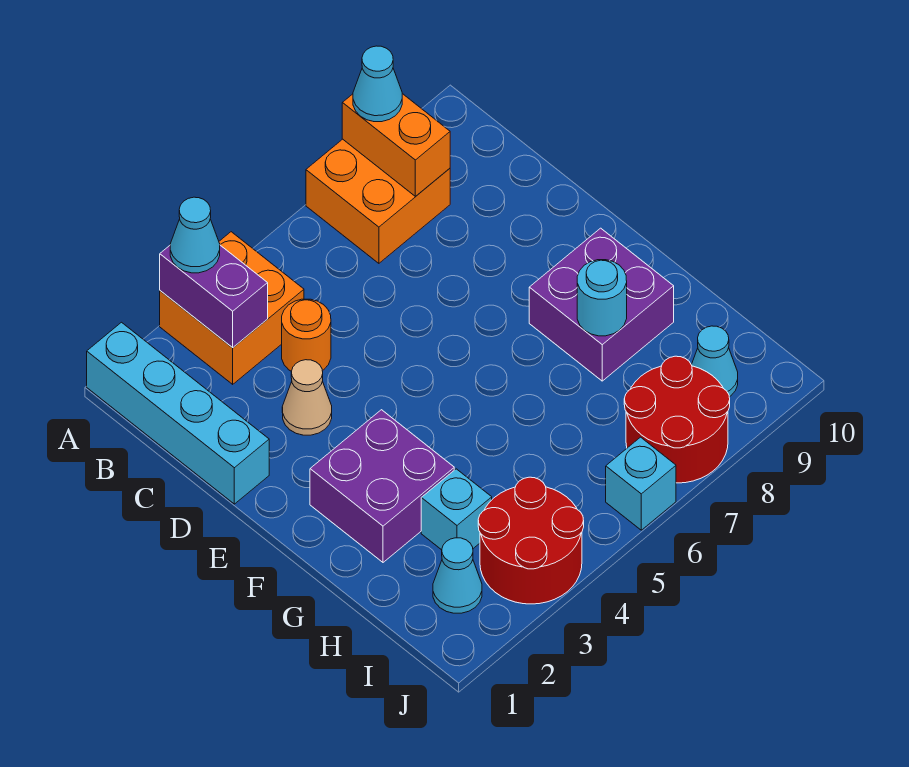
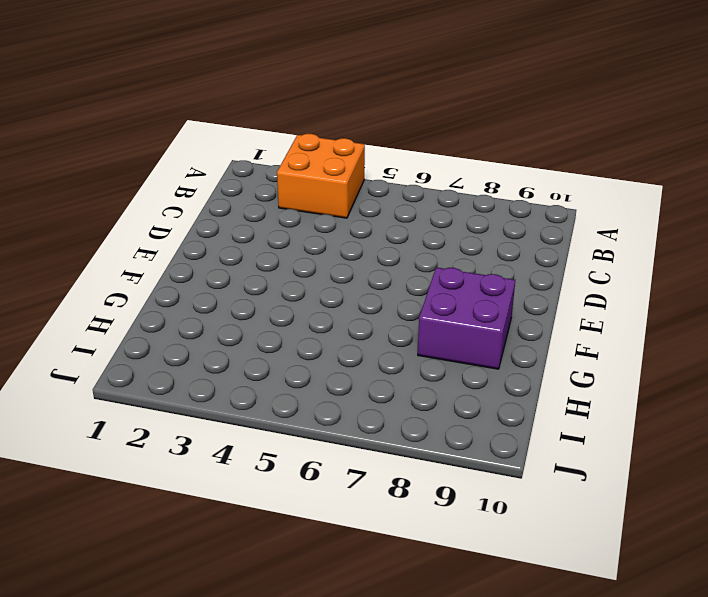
none -> cyan brick A1:D1 level 1
none -> orange brick A7:B8 level 1
none -> orange round brick C4 level 1

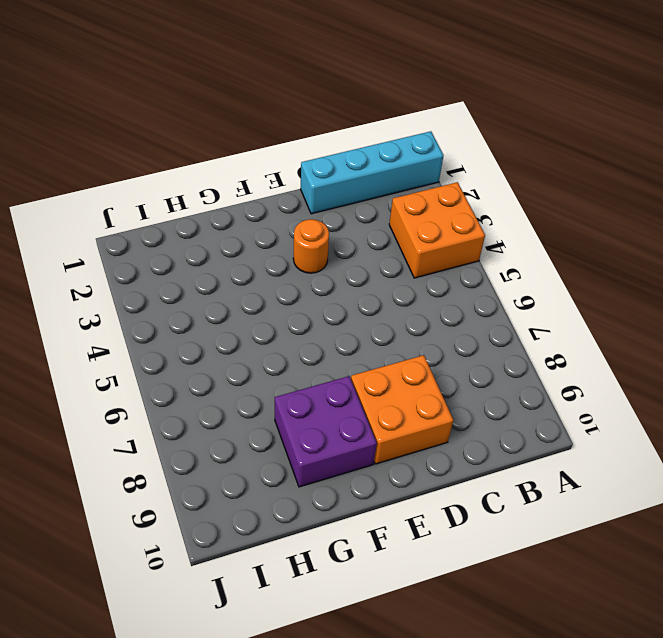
orange brick D8:E9 level 1 -> orange brick A7:B8 level 1
orange round brick E3 level 1 -> orange round brick C4 level 1
none -> tan cone D3 level 1
none -> purple brick F2:G3 level 1
none -> cyan brick H3 level 1

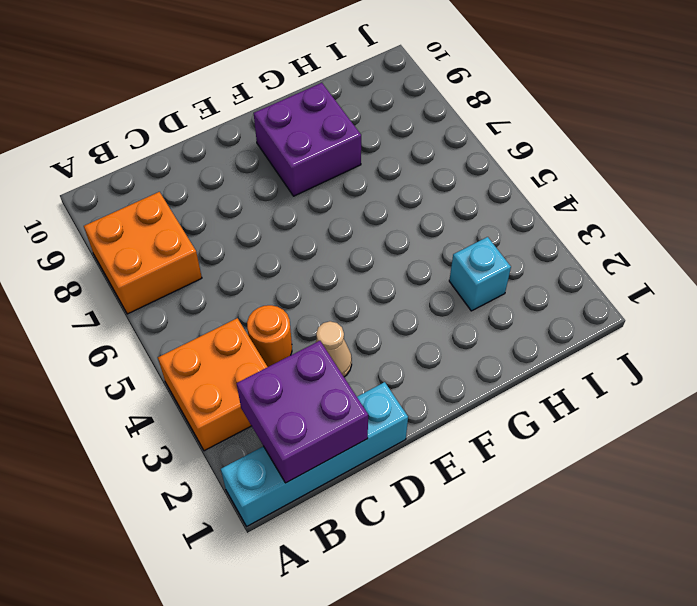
purple brick B1:C2 level 2 -> purple brick F2:G3 level 1
none -> cyan cone I2 level 1
none -> red round brick I3:J4 level 1
none -> red round brick I7:J8 level 1

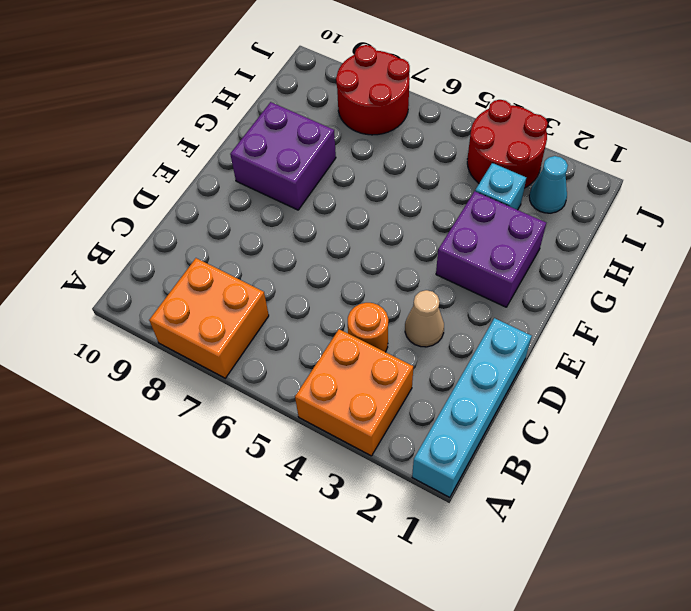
none -> cyan cone I9 level 1
none -> cyan brick J6 level 1
none -> purple brick A3:B3 level 2

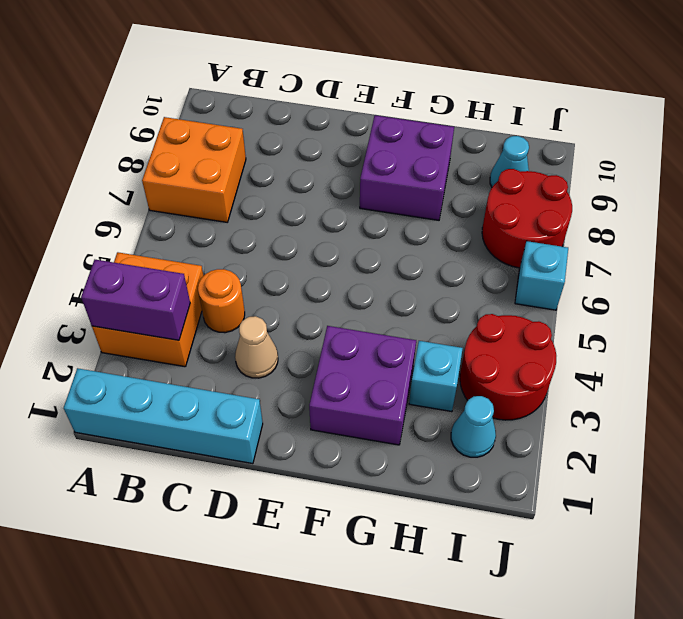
none -> orange brick A8:B8 level 2
none -> cyan round brick G8 level 2
none -> cyan cone A3 level 3

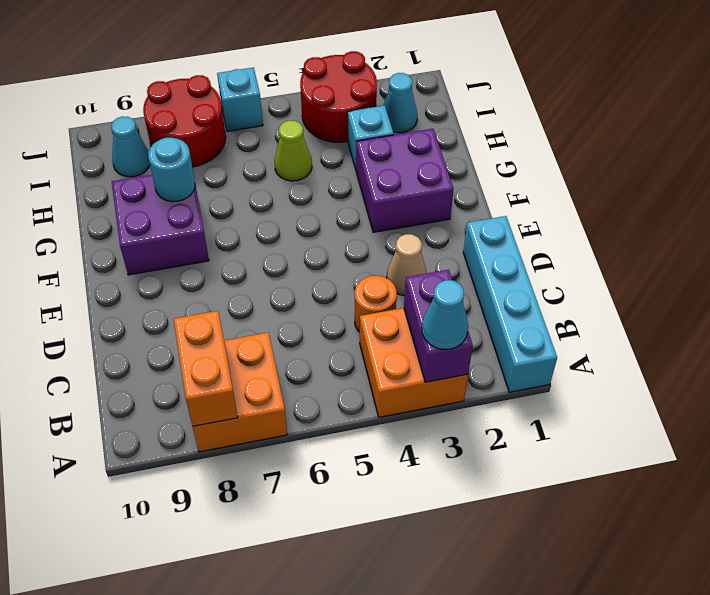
lime cone H5 level 1 -> none
none -> cyan cone A8 level 3

